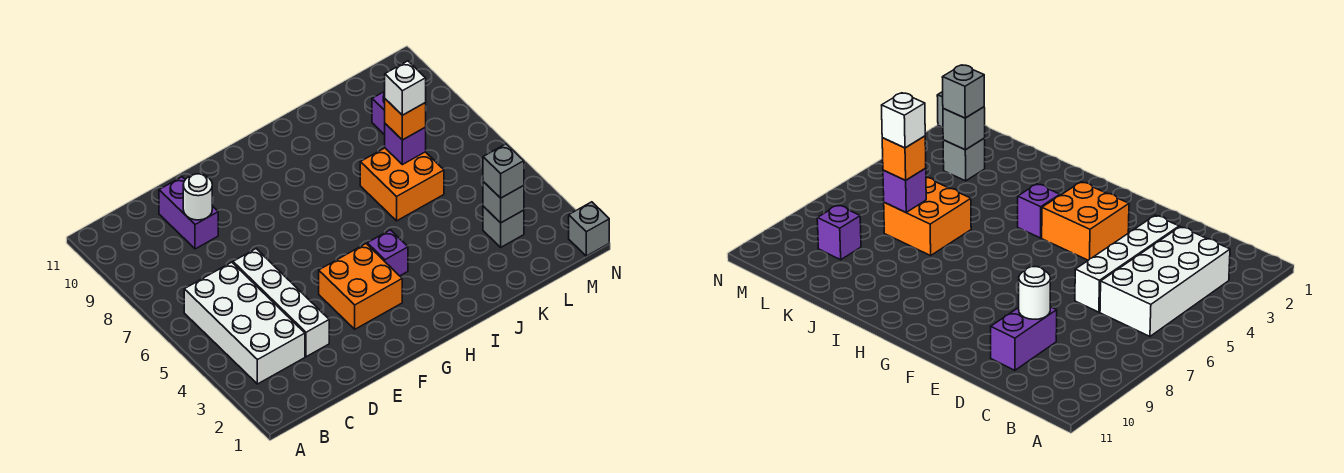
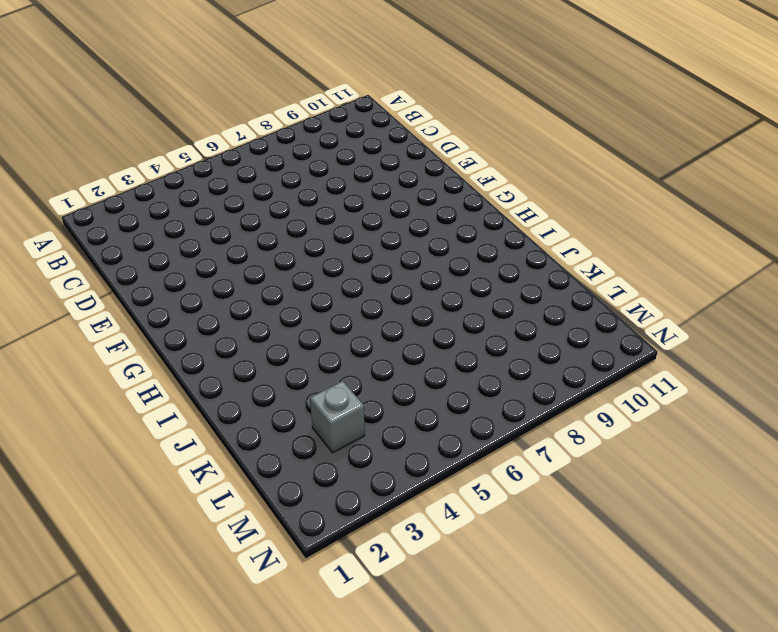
none -> white brick B3:C6 level 1
none -> white brick D3:D6 level 1
none -> purple brick D9:D10 level 1

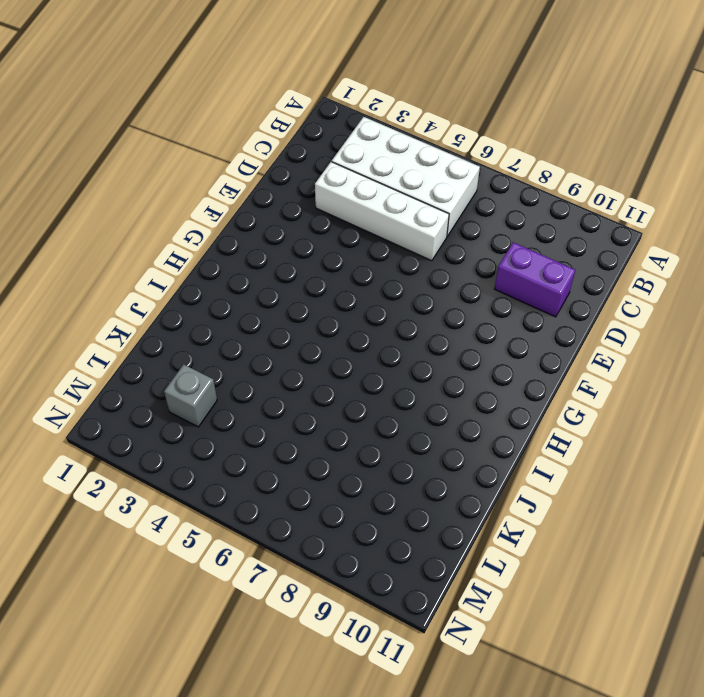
none -> orange brick F3:G4 level 1
none -> purple brick H4 level 1
none -> orange brick J6:K7 level 1

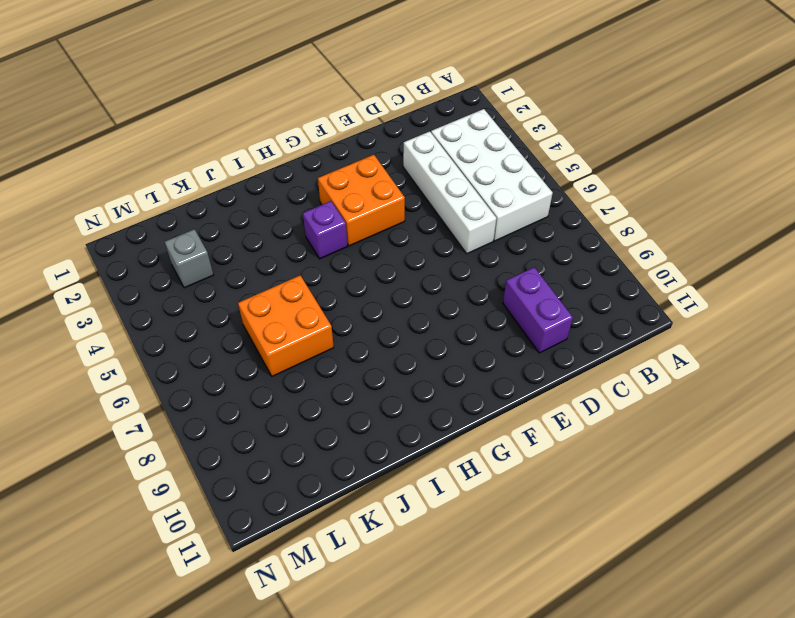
none -> purple brick L9 level 1
none -> grey brick N1 level 1
none -> white round brick D9 level 2

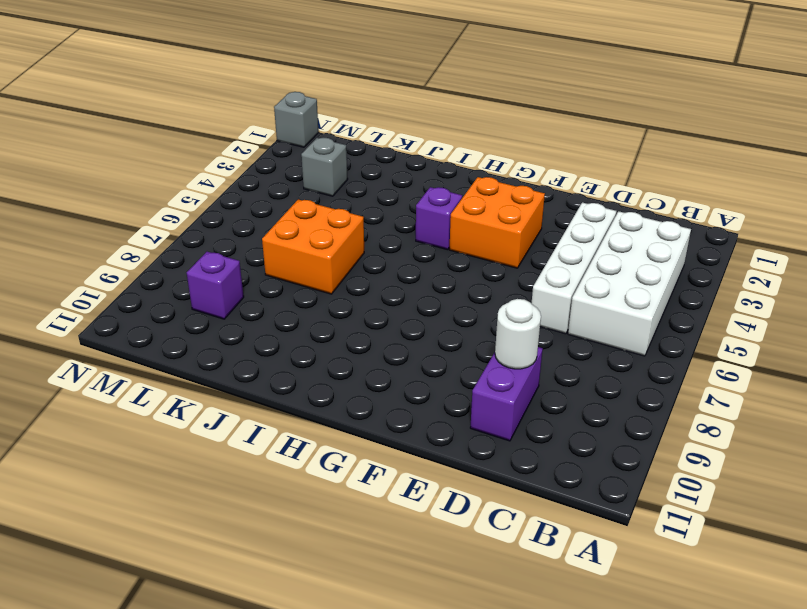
none -> purple brick K7 level 2
none -> grey brick L3 level 2
none -> orange brick K7 level 3

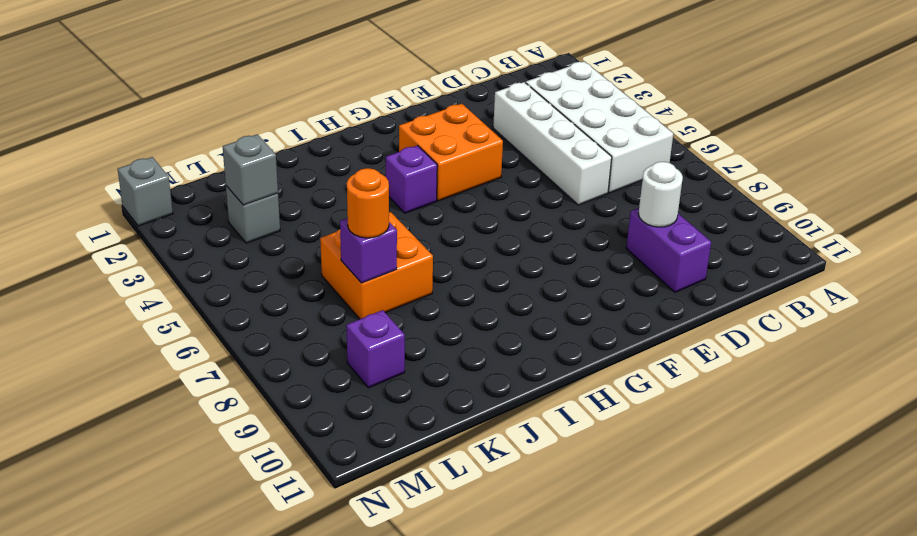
orange round brick K7 level 3 -> orange brick K7 level 3
none -> grey brick L3 level 3
none -> white brick K7 level 4

